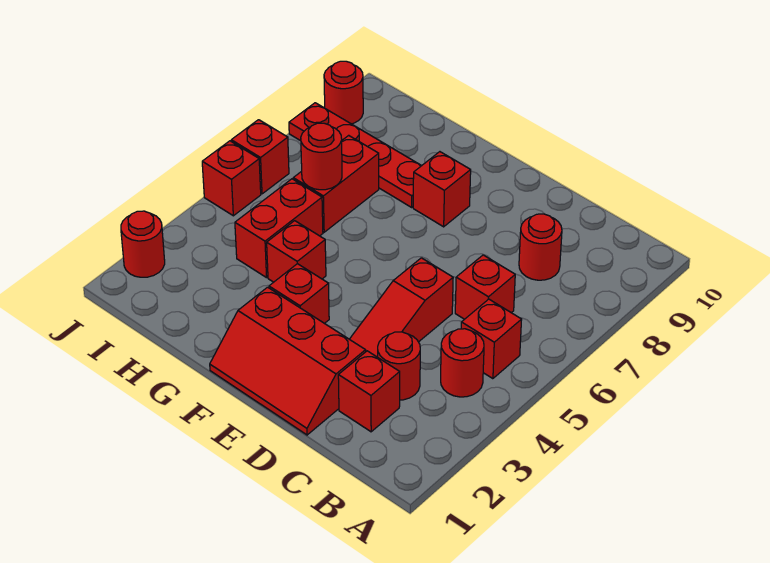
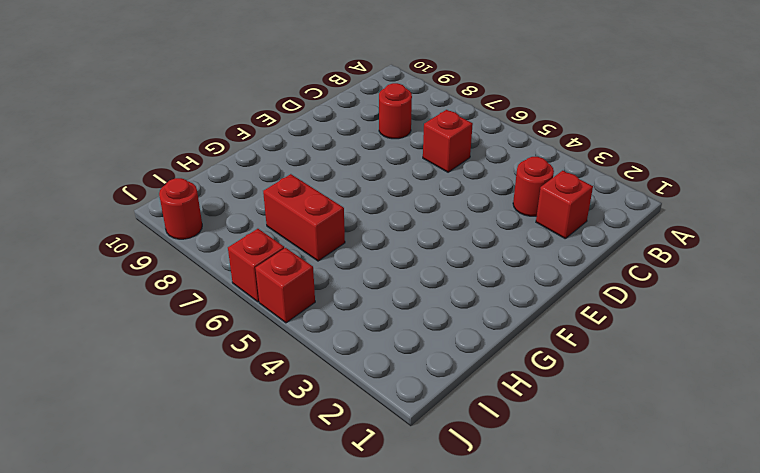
none -> red round brick B4 level 1
none -> red brick B5 level 1
none -> red slope D1:F2 level 1 top 2

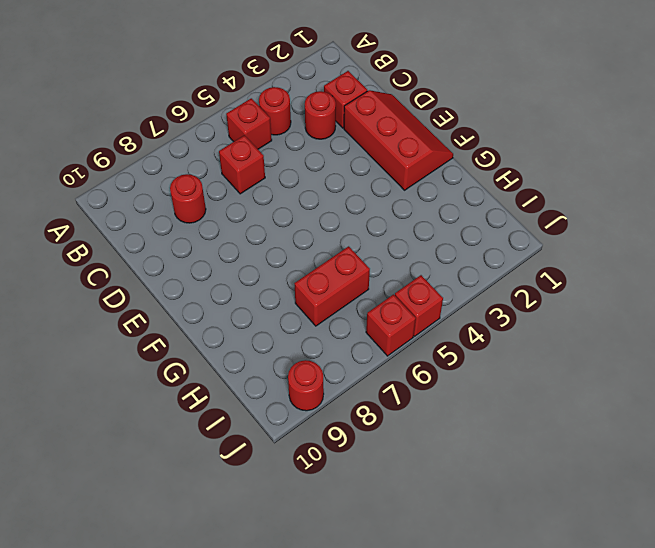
none -> red slope D3:D5 level 1 top 5
none -> red brick F3 level 1
none -> red brick F8 level 1

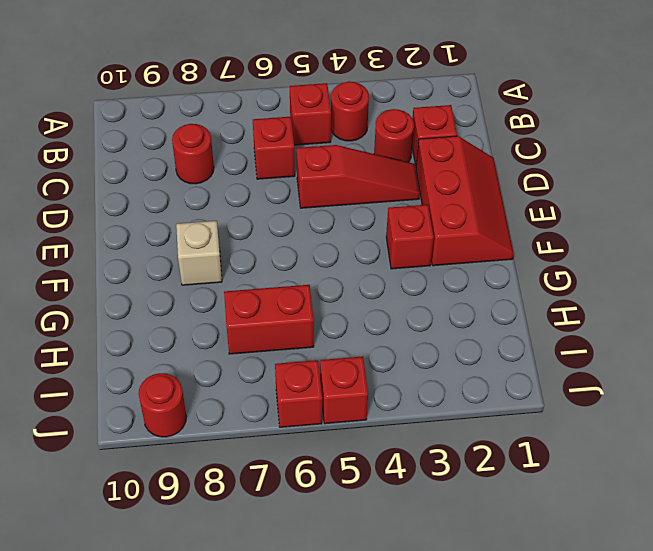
tan brick F8 level 1 -> red brick F8 level 1
none -> red brick G4 level 1
none -> red plate G8:J8 level 1
none -> red brick H4:H5 level 1

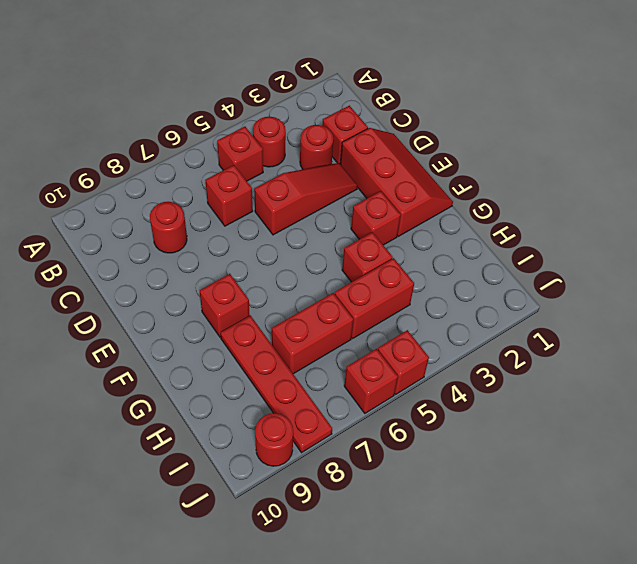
none -> red round brick J2 level 1
none -> red round brick H6 level 2

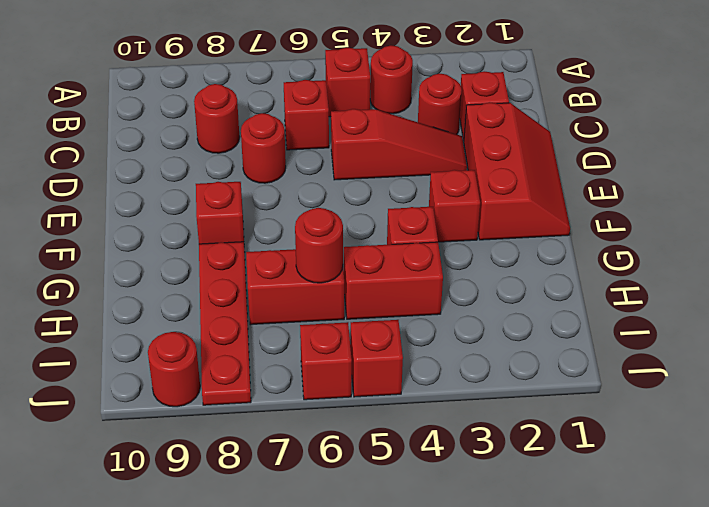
red round brick D7 level 1 -> red round brick J2 level 1

